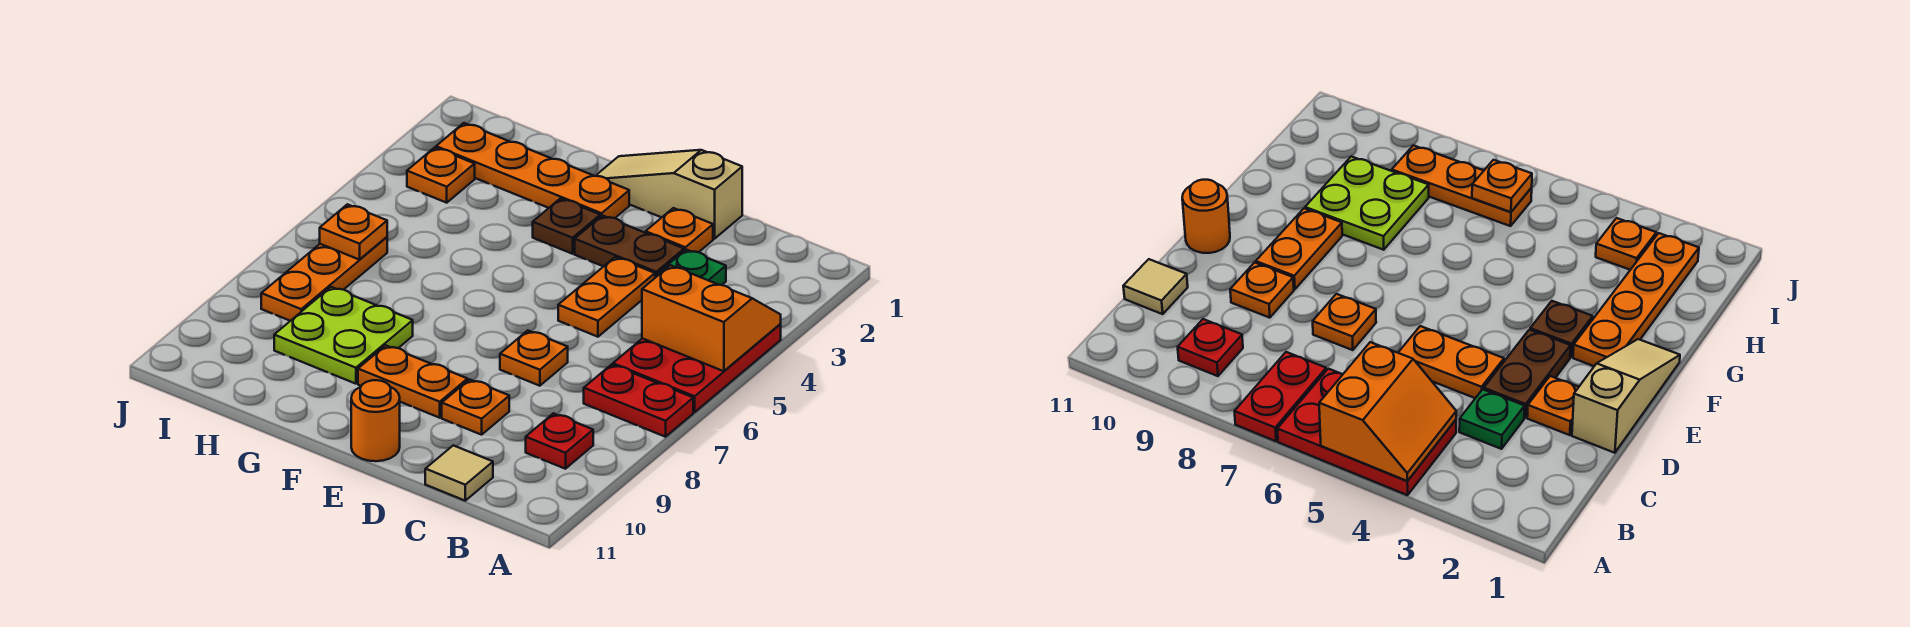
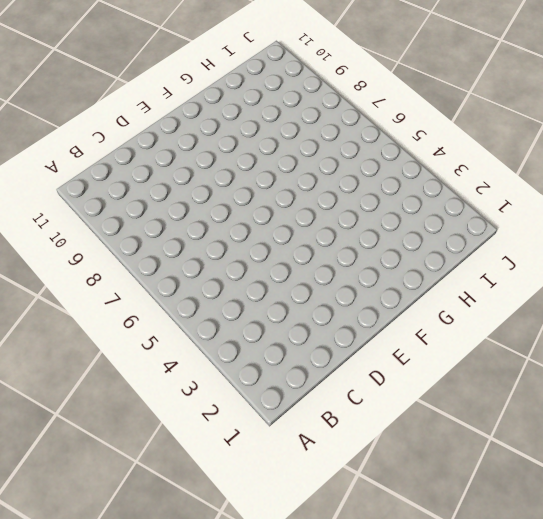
none -> red plate A4:B6 level 1
none -> red plate A7:B7 level 1
none -> red plate B9 level 1

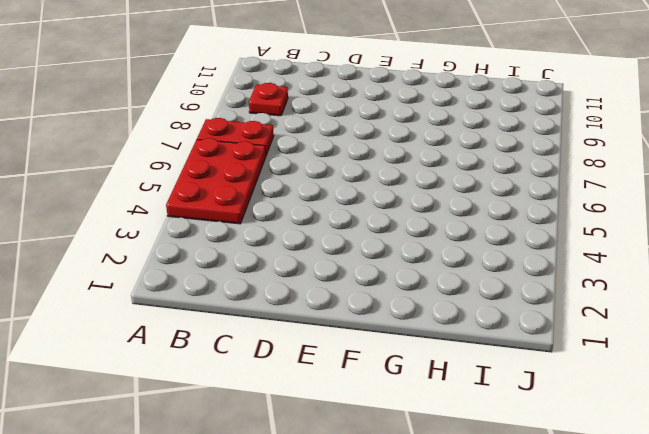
none -> green plate C3 level 1
none -> tan tile C11 level 1
none -> tan slope D1:F1 level 1 top D

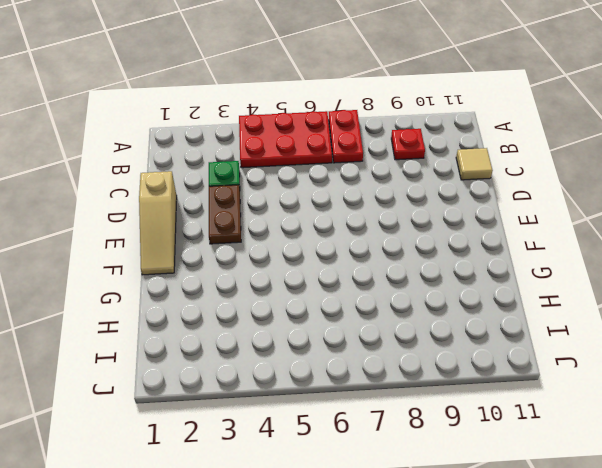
none -> orange plate D2 level 1
none -> orange plate D4:D5 level 1
none -> orange plate D7 level 1

